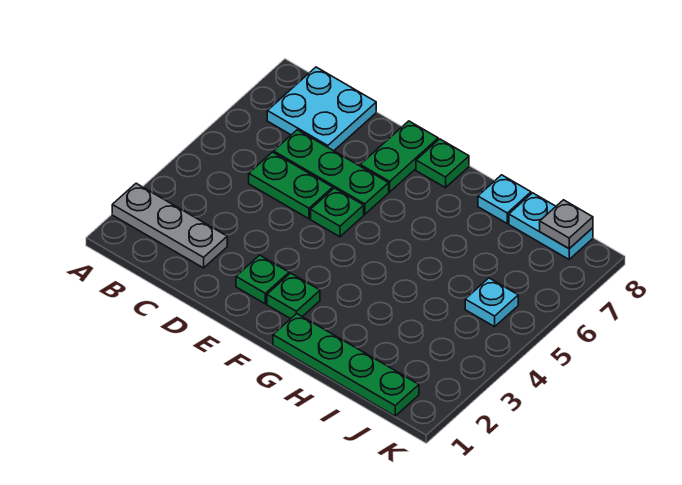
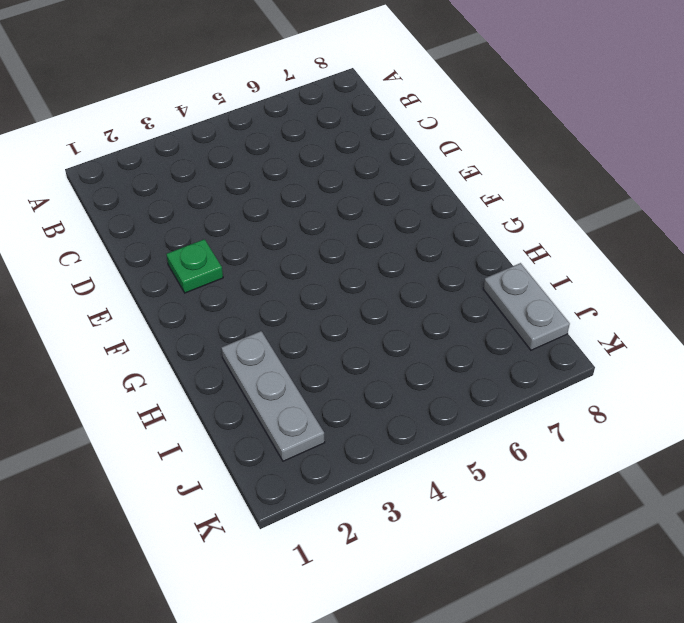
grey plate H2:J2 level 1 -> grey plate A2:C2 level 1
grey plate I8:J8 level 1 -> cyan plate I8:J8 level 1
none -> cyan plate B7:C8 level 1
none -> green plate C5:D5 level 1
none -> green plate C6:E6 level 1

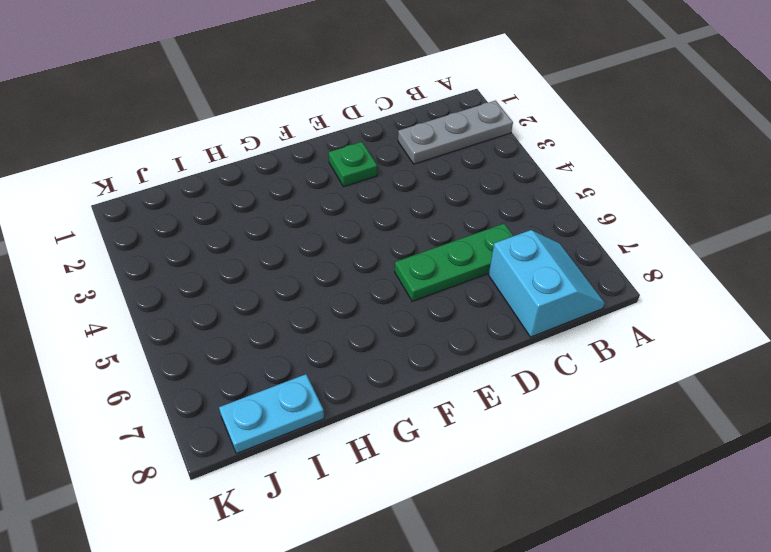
cyan slope B7:C8 level 1 top C -> cyan plate B7:C8 level 1
none -> green plate C5:D5 level 1
none -> green plate E5 level 1
none -> green plate E7:E8 level 1

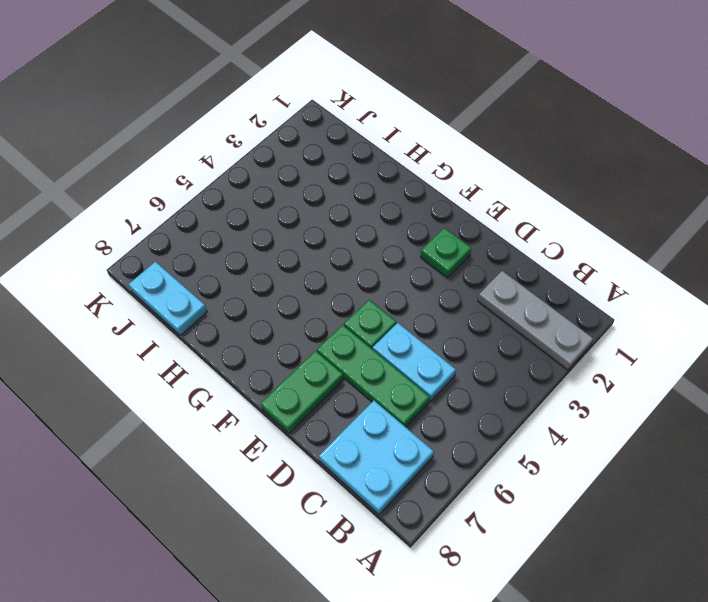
cyan plate C5:D5 level 1 -> green plate C5:D5 level 1
none -> green plate F2 level 1
none -> green plate F8 level 1
none -> green plate G1:J1 level 1

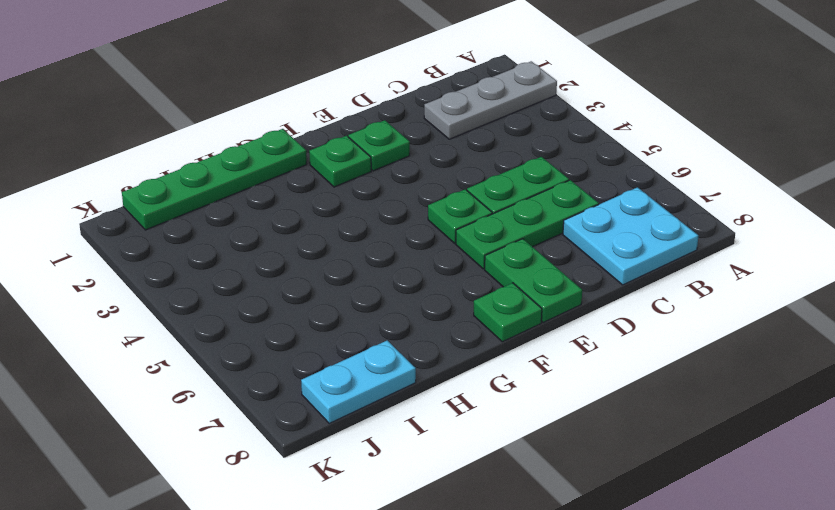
none -> cyan plate H8 level 1
none -> cyan plate J5 level 1
none -> grey plate J8 level 2

